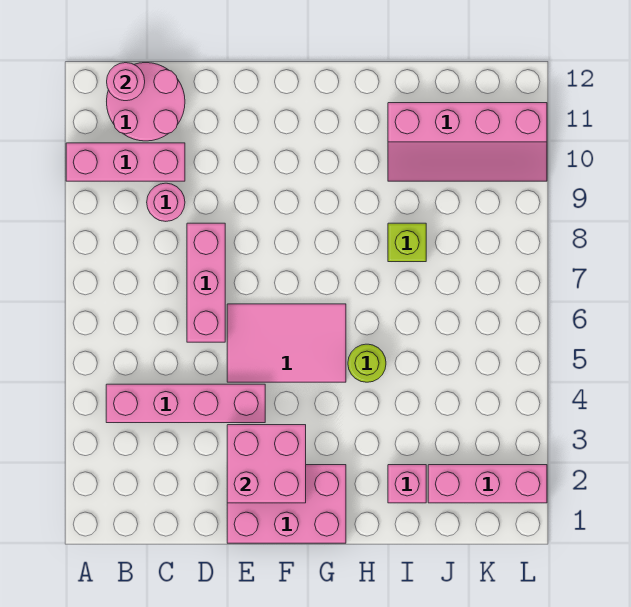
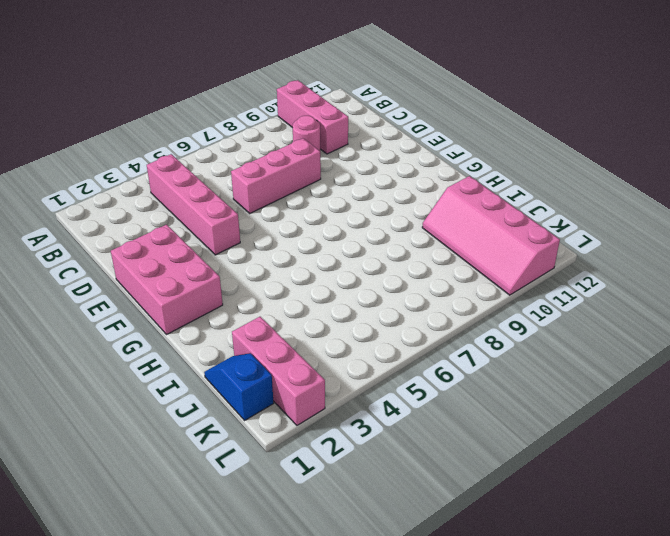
blue slope J1:K1 level 1 top K -> none
none -> pink round brick B11:C12 level 1
none -> pink tile E5:G6 level 1
none -> lime round brick H5 level 1

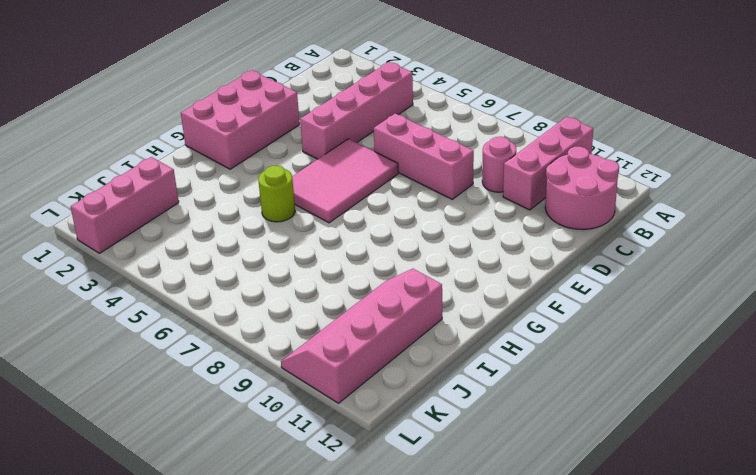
none -> pink brick I2 level 1
none -> lime brick I8 level 1
none -> pink round brick B12 level 2

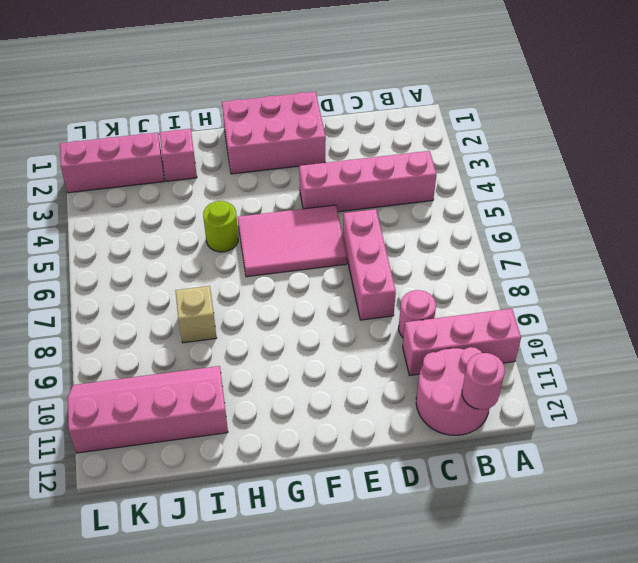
tan brick I8 level 1 -> lime brick I8 level 1
none -> pink brick E2:F3 level 2

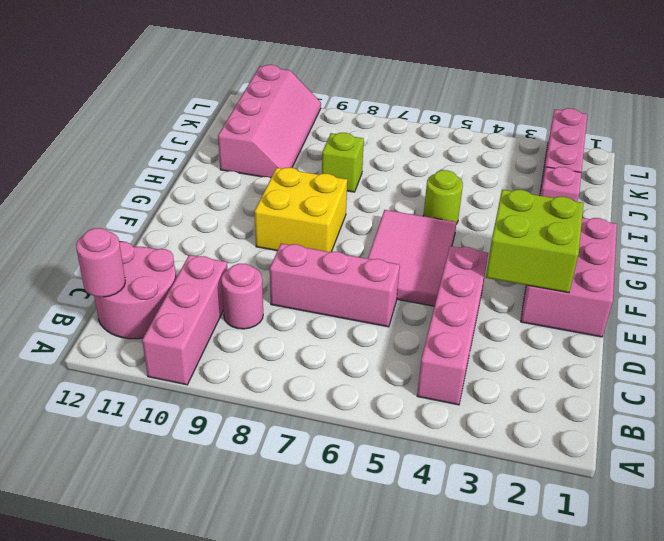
lime brick E2:F3 level 2 -> pink brick E2:F3 level 2
yellow brick F8:G9 level 1 -> none

